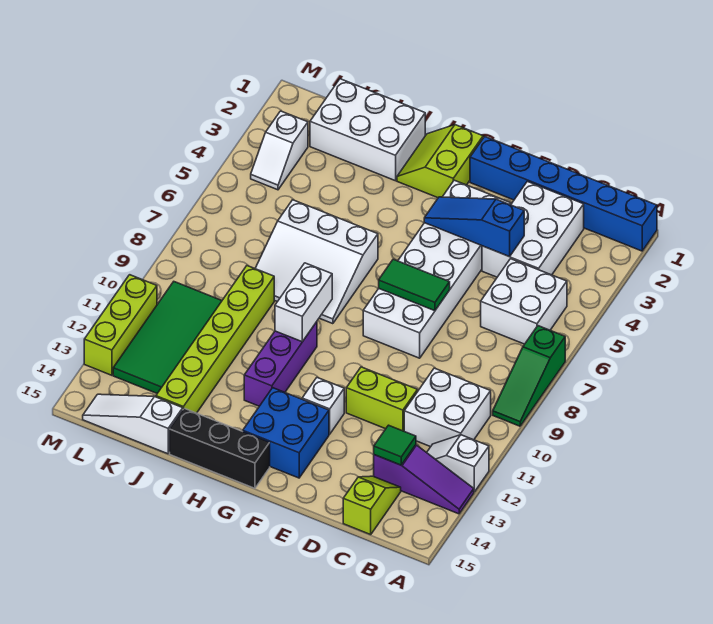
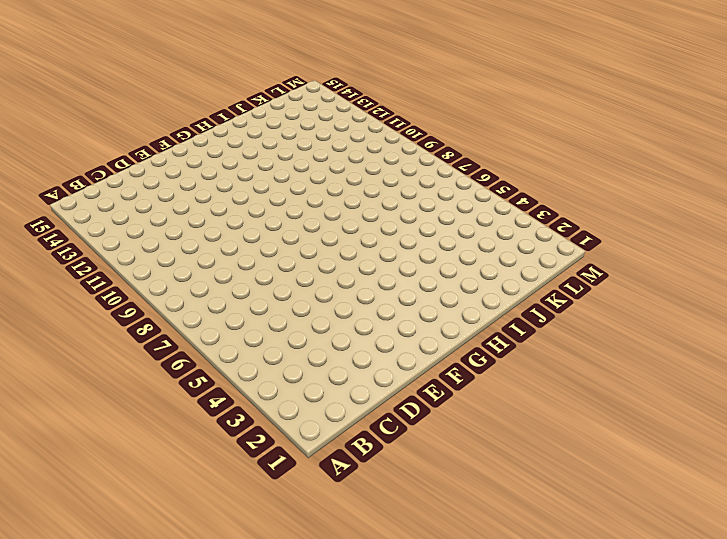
none -> blue brick A1:F1 level 1
none -> green slope A7:A9 level 1 top 7
none -> white slope A12:B12 level 1 top A

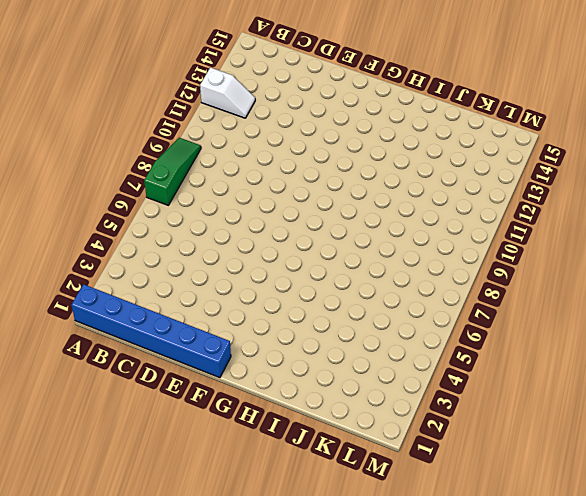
none -> purple slope A13:C13 level 1 top C
none -> white brick B5:C6 level 1
none -> white brick B10:C11 level 1

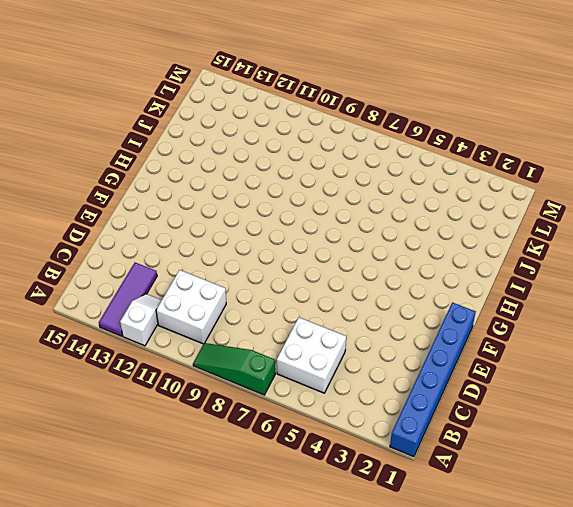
purple tile A13:C13 level 1 -> purple slope A13:C13 level 1 top C
none -> white brick C2:D4 level 1
none -> lime slope C14:C15 level 1 top 15
none -> lime brick D11:E11 level 1

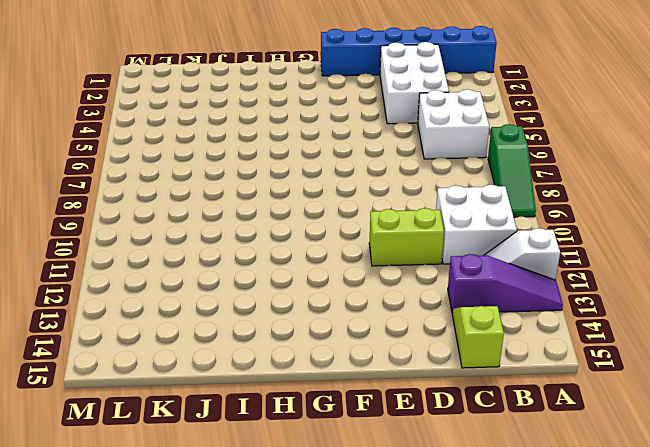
none -> white brick E3:F8 level 1
none -> white brick F12 level 1
none -> blue brick F13:G14 level 1

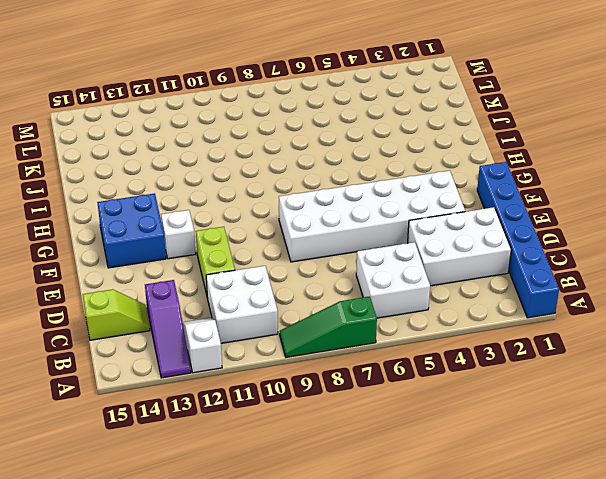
none -> lime slope G1:H2 level 1 top G
none -> black brick G15:I15 level 1
none -> white slope H6:J8 level 1 top 6

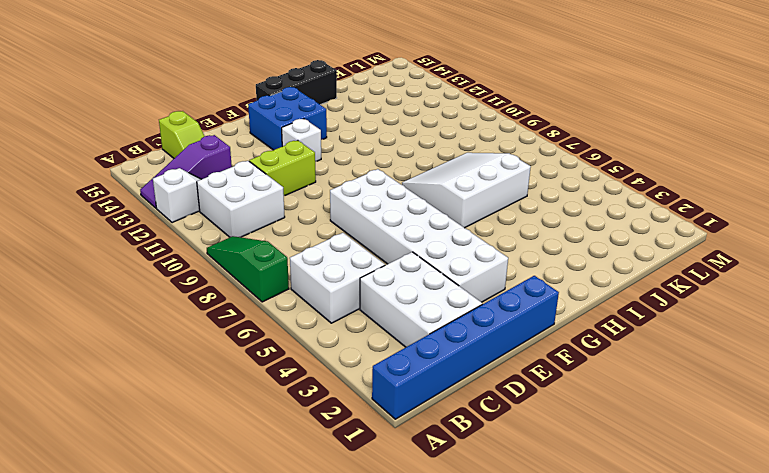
none -> lime slope G1:H2 level 1 top G
none -> purple brick H10:H12 level 1
none -> white brick I1:K2 level 1

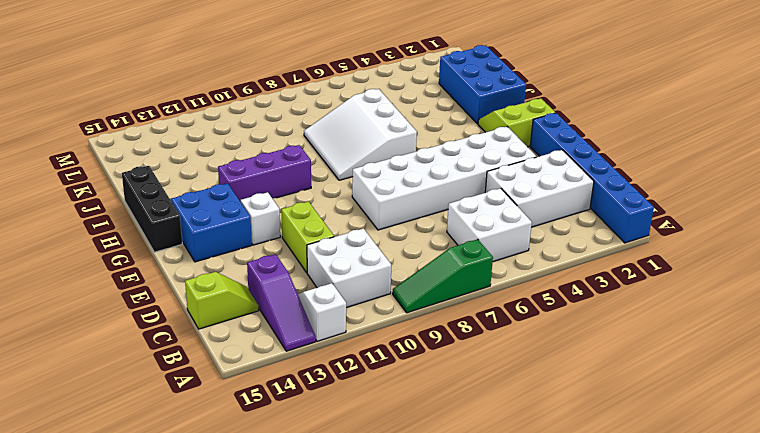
blue brick I1:K2 level 1 -> white brick I1:K2 level 1
none -> lime brick J9:J14 level 1
none -> white slope J15:L15 level 1 top J
none -> green tile K10:L13 level 1

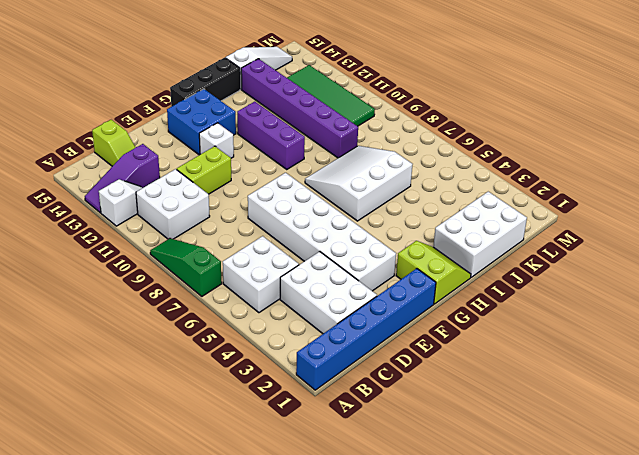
purple brick J9:J14 level 1 -> lime brick J9:J14 level 1
none -> white slope L3:L4 level 1 top 3
none -> lime brick M11:M13 level 1
none -> green tile C13 level 2

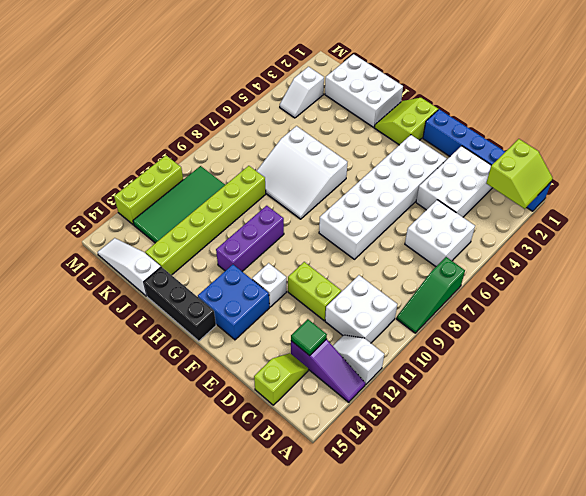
lime slope A1:B2 level 2 top B -> none
none -> blue slope D4:F4 level 2 top D
none -> green tile E7:F7 level 2
none -> white brick H9:H10 level 2

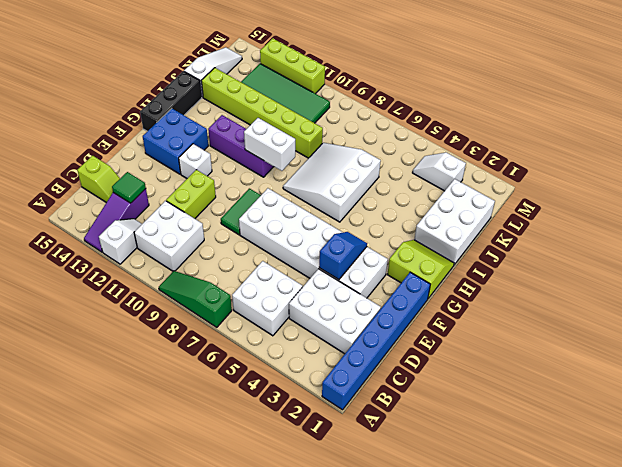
blue slope E4:F4 level 2 top E -> blue slope D4:F4 level 2 top D
green tile E9:F9 level 1 -> green tile E7:F7 level 2

